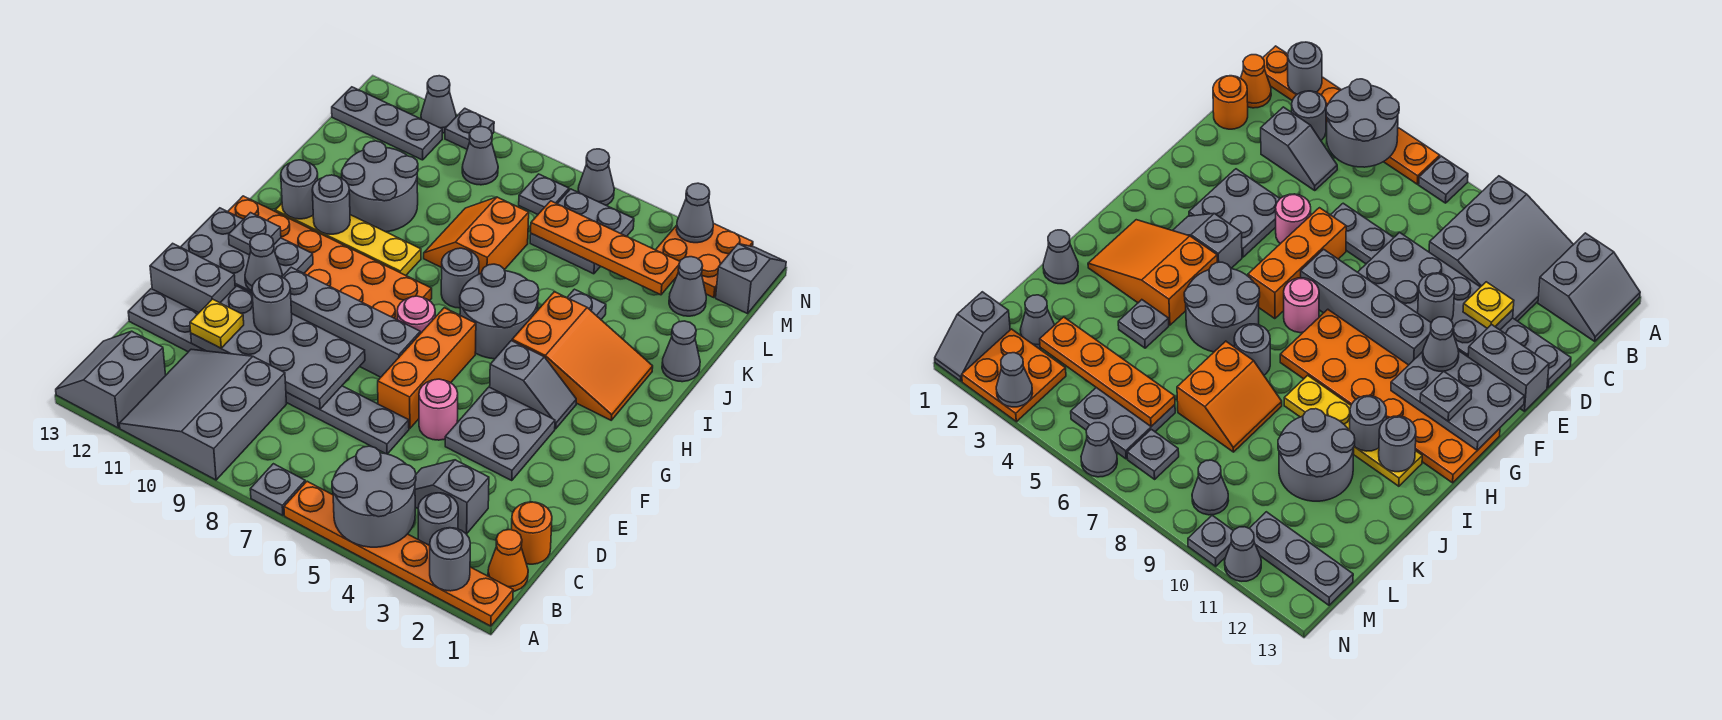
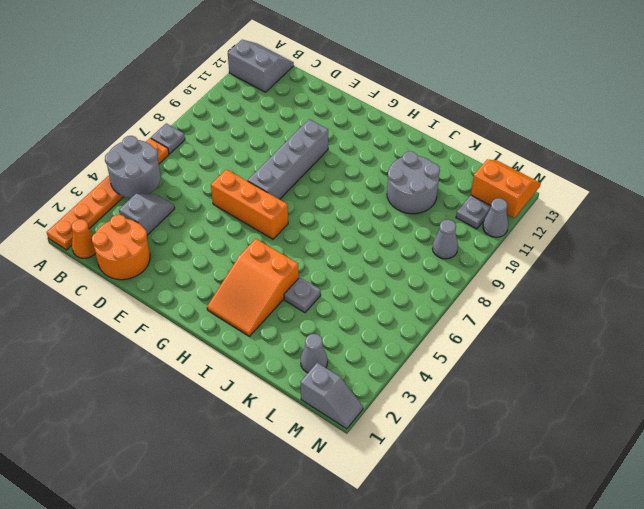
orange round brick C1:D2 level 1 -> orange round brick C1 level 1
orange slope M12:N13 level 2 top 12 -> orange slope J7:K8 level 1 top 7
none -> grey slope A9:C11 level 1 top 9
none -> grey round brick B3 level 1
none -> grey plate D6:D13 level 1
none -> grey plate E3:F4 level 1

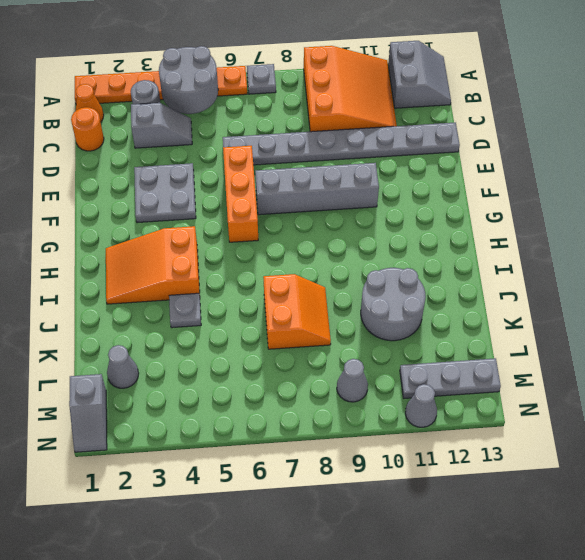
orange slope A9:C11 level 1 top 9 -> grey slope A9:C11 level 1 top 9
none -> pink round brick E5 level 1
none -> grey brick E12:E13 level 1
none -> grey slope G3:G4 level 1 top 4
none -> pink round brick G7 level 1

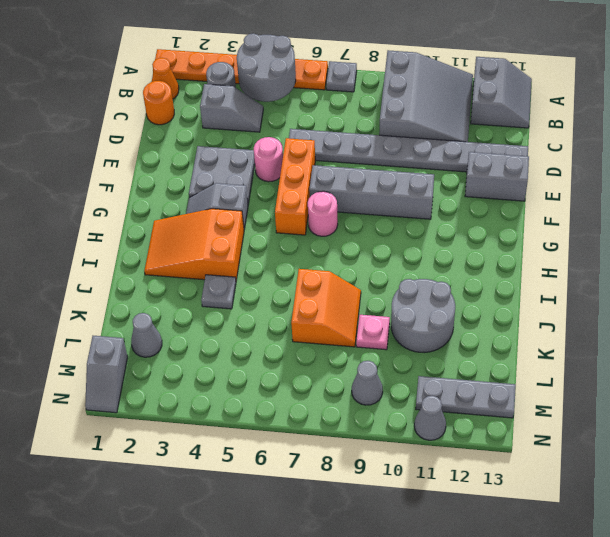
pink plate K9 level 1 -> none
none -> orange plate G8:H13 level 1
none -> grey round brick H5:I6 level 1
none -> grey round brick I7 level 1
none -> yellow plate I9:I12 level 1

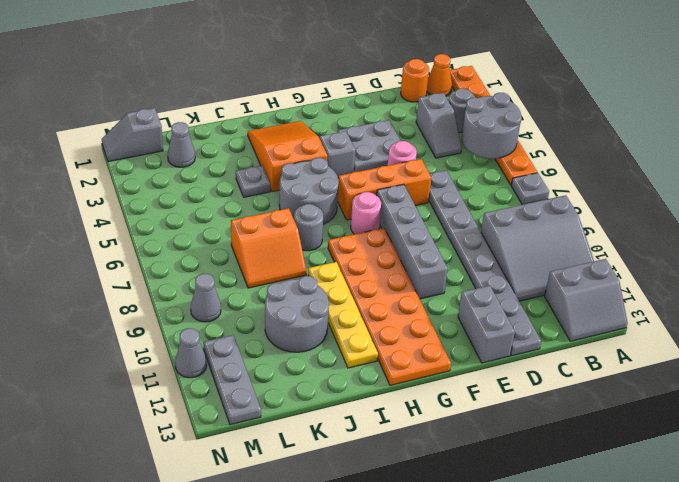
none -> grey cone J1 level 1
none -> grey plate L5:M6 level 1
none -> orange plate M2:N3 level 1
none -> grey plate M7 level 1

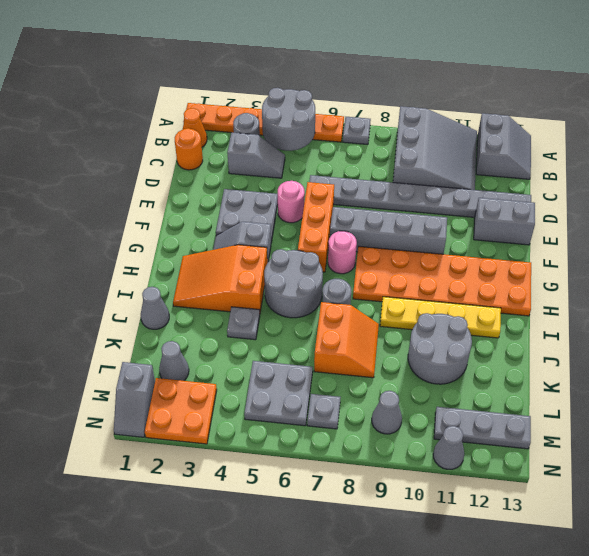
none -> grey cone N6 level 1
none -> grey plate N10 level 1
none -> grey round brick A2 level 2
none -> grey plate D8:E11 level 2

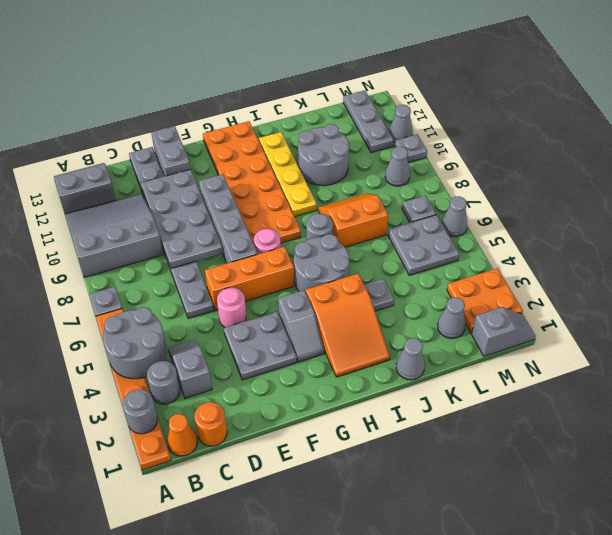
none -> grey plate F11:G13 level 2
none -> grey round brick I11 level 2
none -> grey round brick I12 level 2
none -> orange plate L3:L6 level 2

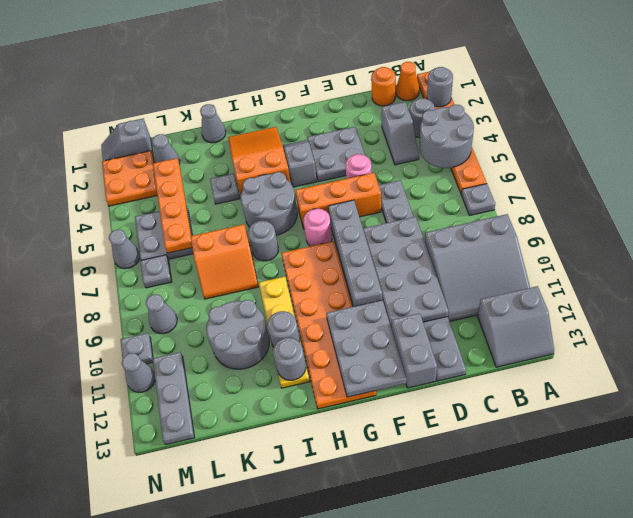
none -> grey cone N3 level 2
none -> yellow plate D11 level 3
none -> grey round brick E10 level 3
none -> grey cone F11 level 3

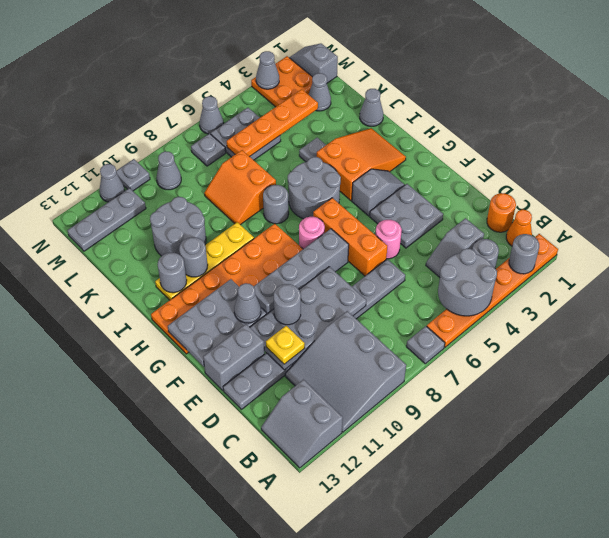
none -> grey plate G12 level 3

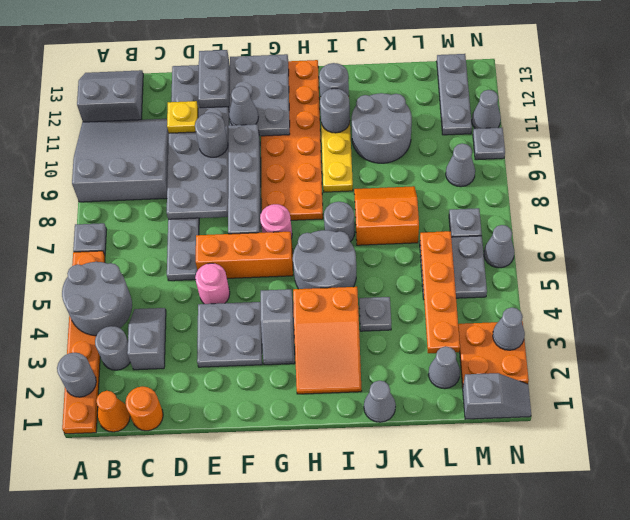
none -> grey plate G12 level 3

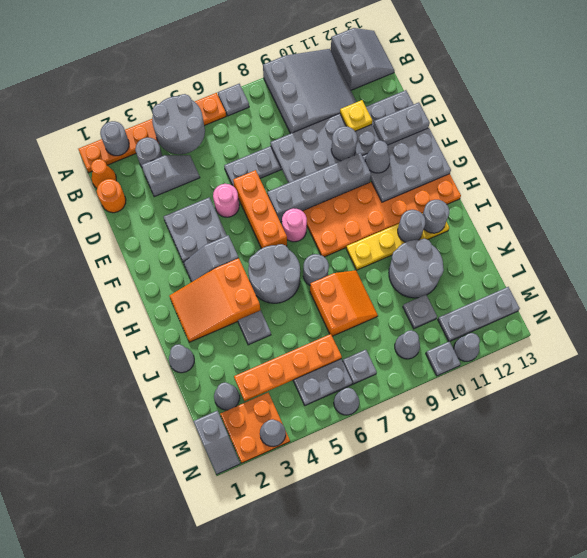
grey plate L10 level 1 -> grey plate G12 level 3

